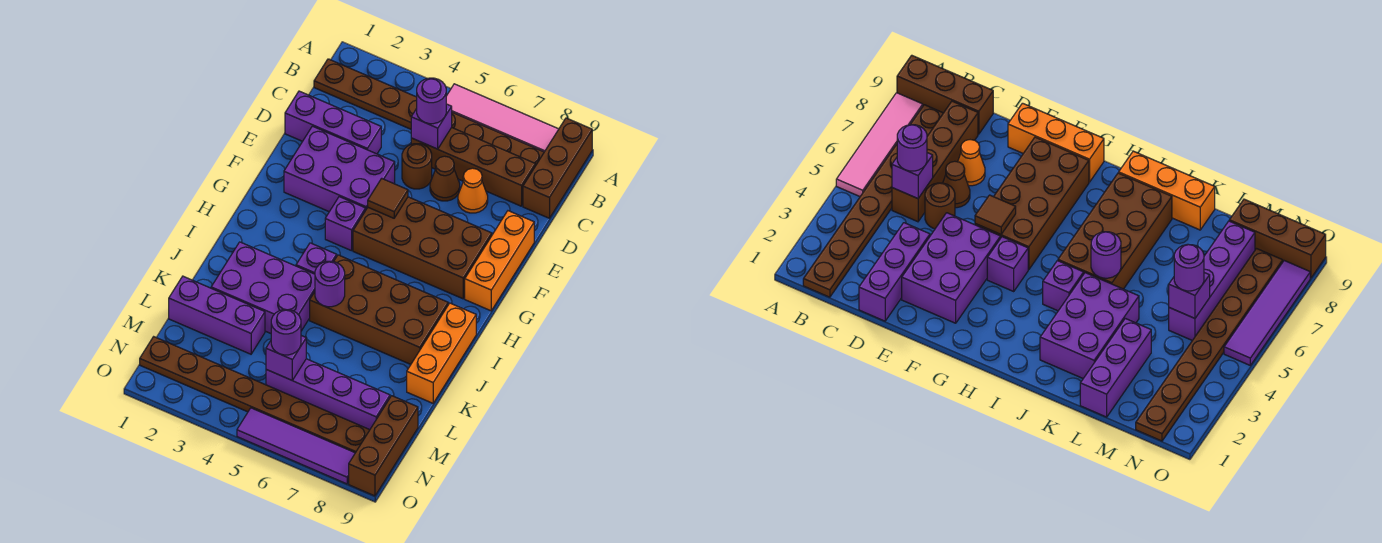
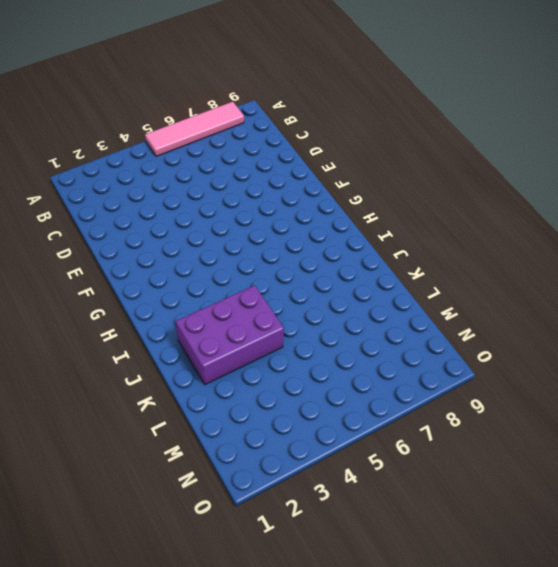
none -> brown brick A9:C9 level 1
none -> brown plate B1:B8 level 1
none -> brown brick C5:C8 level 1

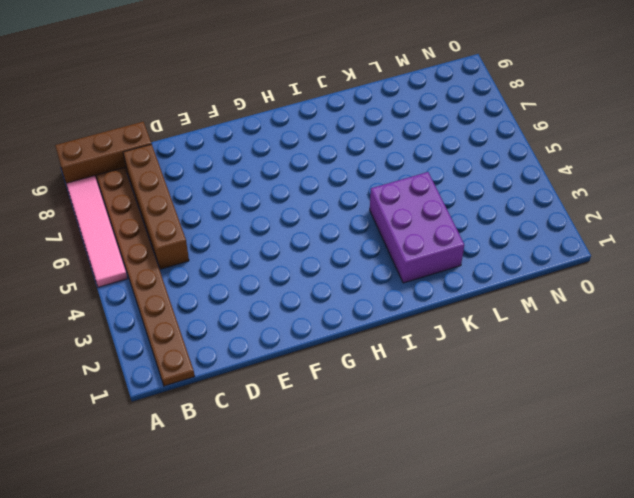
none -> purple brick D1:D3 level 1
none -> brown round brick D5 level 1
none -> brown cone D6 level 1

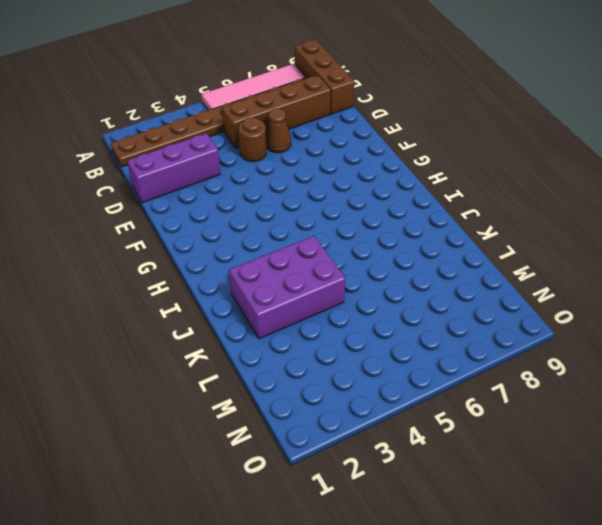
none -> orange cone D7 level 1
none -> purple brick E2:F4 level 1
none -> orange brick E9:G9 level 1

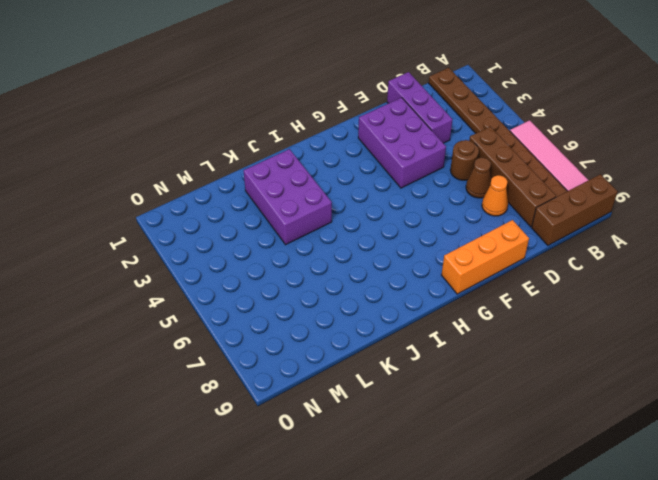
none -> brown brick F5:G8 level 1
none -> purple brick G4 level 1
none -> purple brick I4 level 1

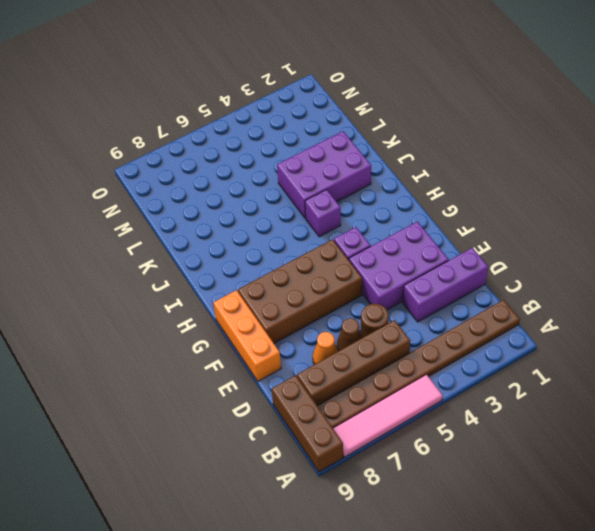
none -> brown brick I5:J8 level 1
none -> orange brick I9:K9 level 1
none -> purple brick L1:L3 level 1

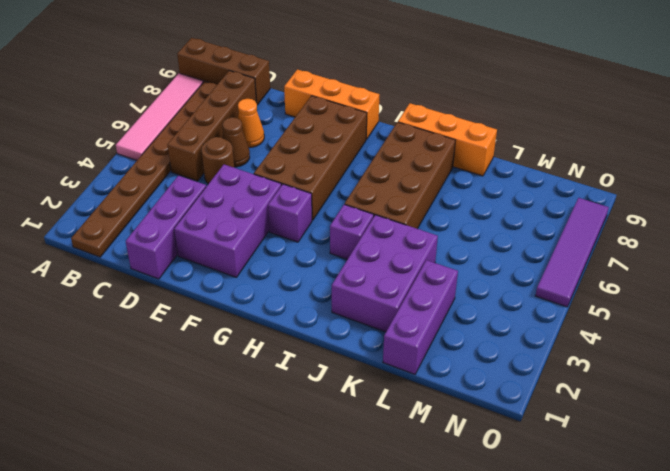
none -> purple brick M5:M8 level 1
none -> brown brick M9:O9 level 1
none -> brown plate N1:N8 level 1

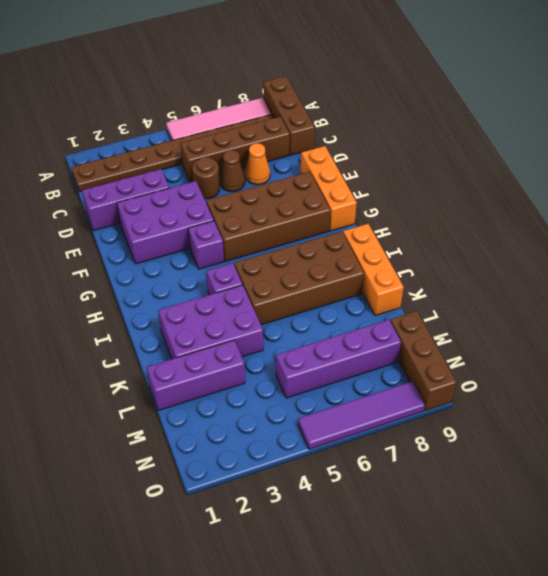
none -> brown plate N1:N8 level 1
none -> purple brick C5 level 2
none -> brown tile F5 level 2

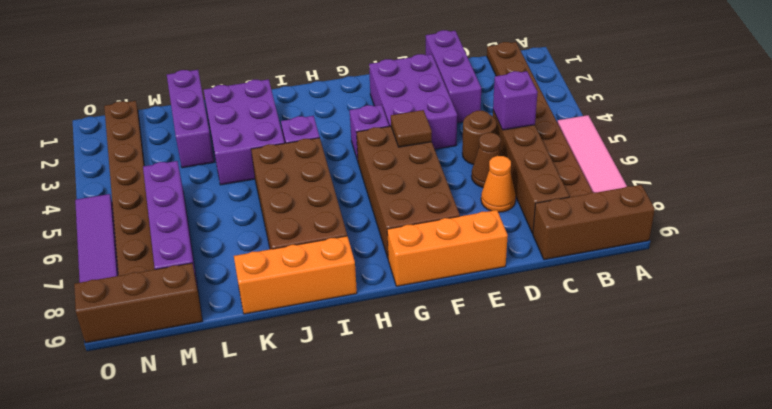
none -> purple round brick J5 level 2
none -> purple brick M5 level 2
none -> purple round brick C5 level 3

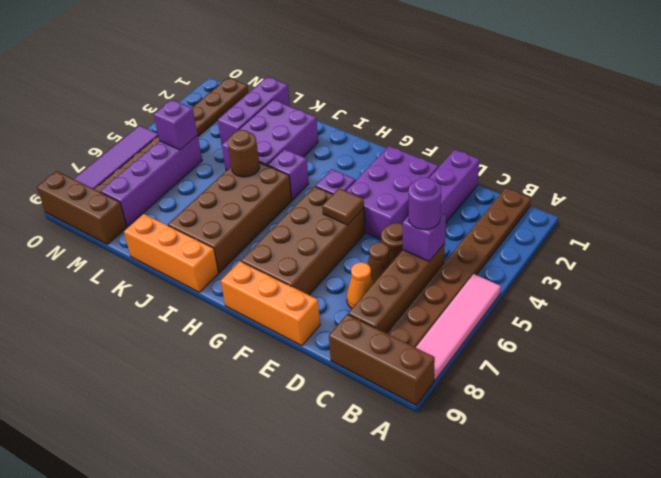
brown round brick J5 level 2 -> purple round brick J5 level 2
none -> purple round brick M5 level 3

